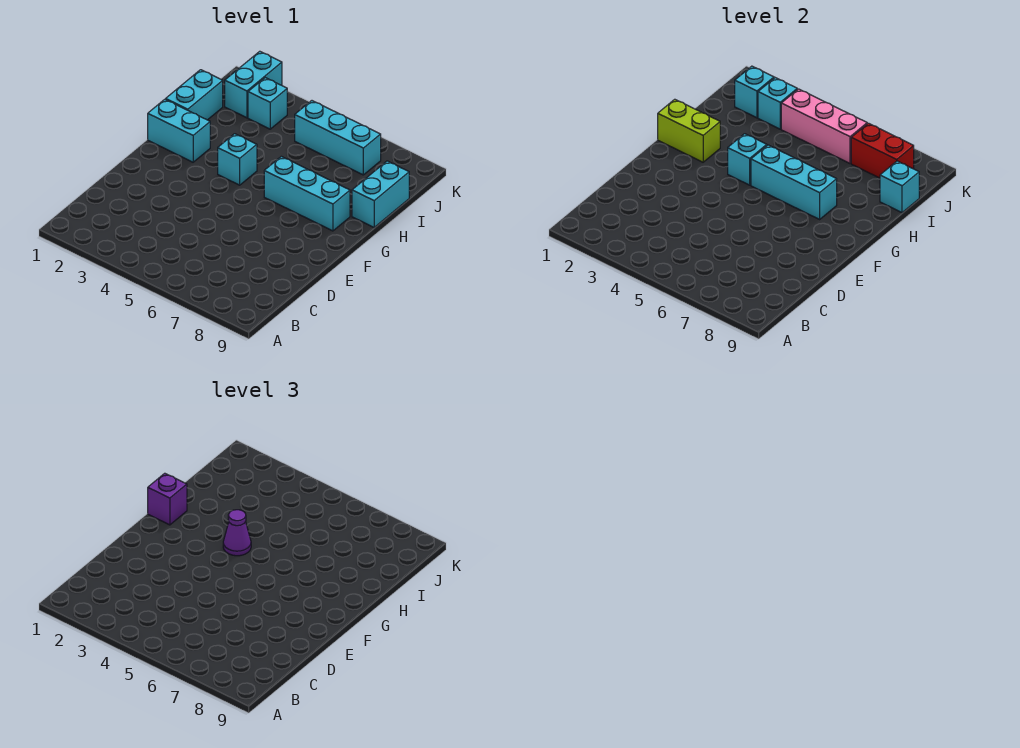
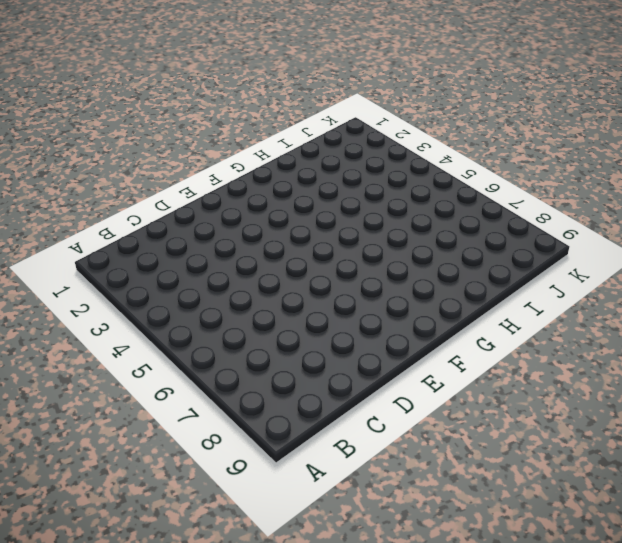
none -> cyan brick G1:G2 level 1
none -> cyan brick G4 level 1
none -> cyan brick G6:G8 level 1

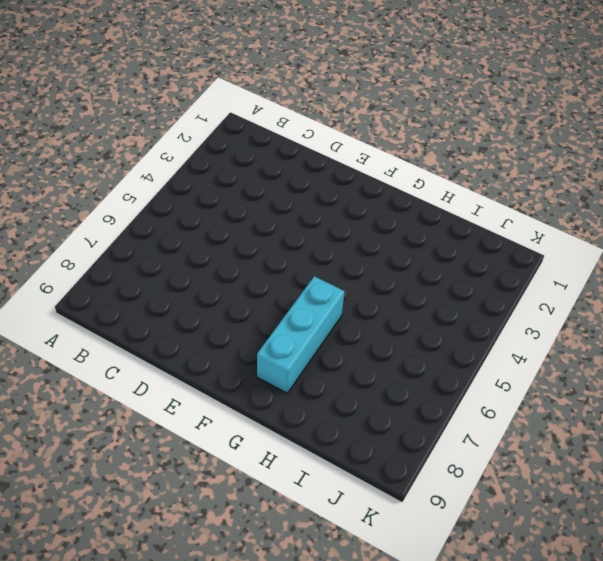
none -> cyan brick G1:G2 level 1
none -> cyan brick G4 level 1
none -> cyan brick H1:I1 level 1

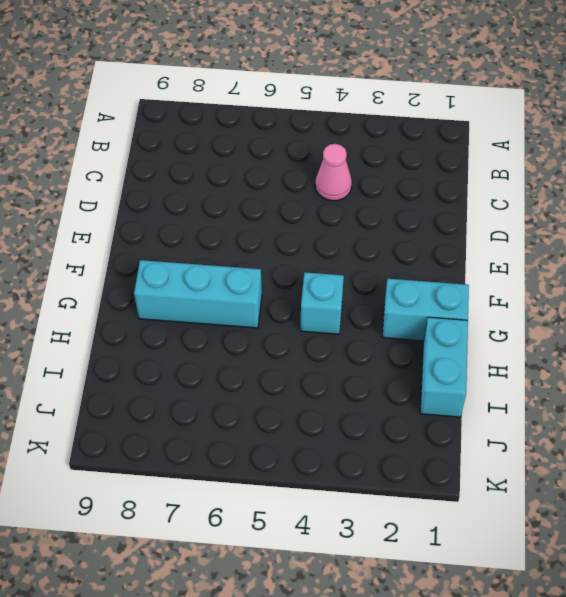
pink cone C4 level 1 -> none
none -> cyan brick H9:I9 level 1
none -> cyan brick J2:K2 level 1
none -> cyan brick J3 level 1

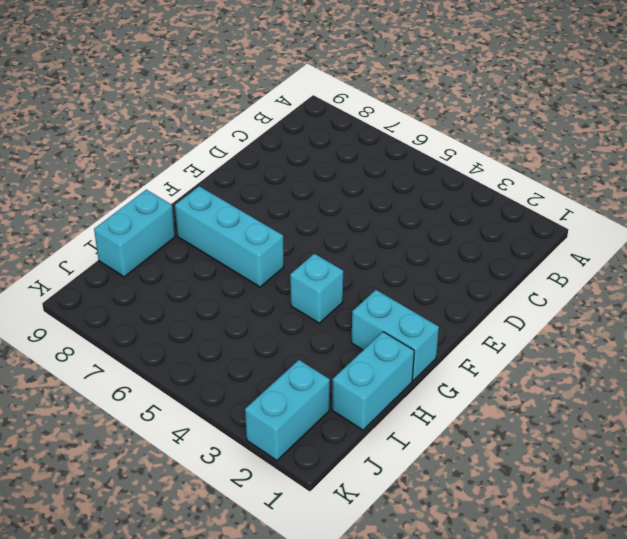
none -> cyan brick J3 level 1
none -> cyan brick J5:J7 level 1
none -> lime brick G1:G2 level 2

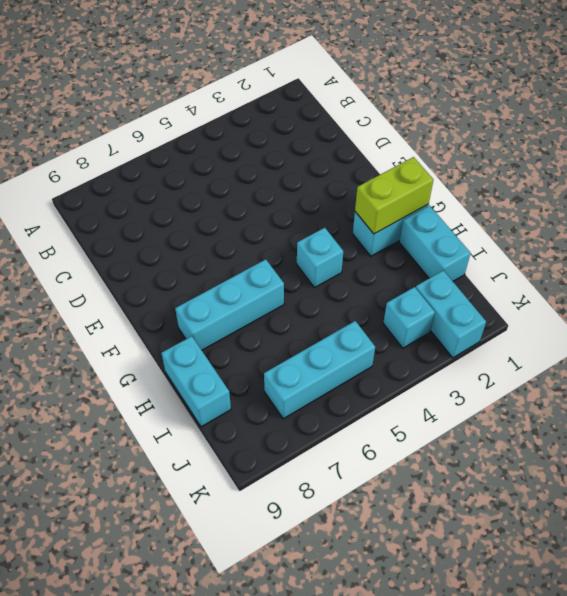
none -> cyan brick G4 level 2
none -> cyan brick G5:G7 level 2
none -> cyan brick I9 level 2

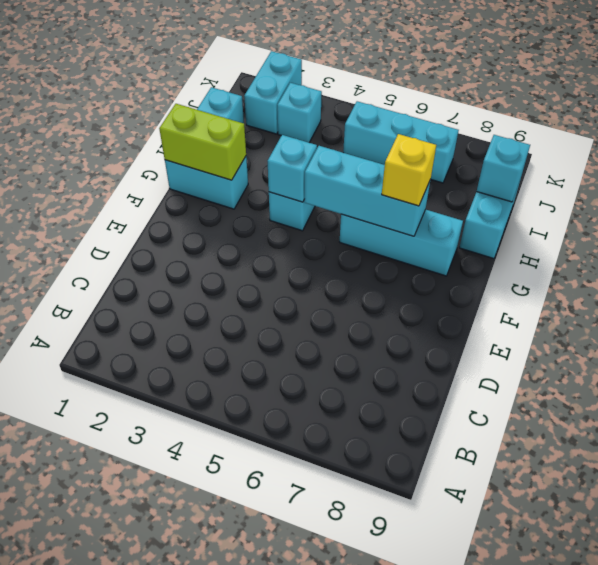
yellow brick G7 level 3 -> none
none -> cyan brick J2 level 2
none -> cyan brick J3 level 2
none -> pink brick J4:J6 level 2

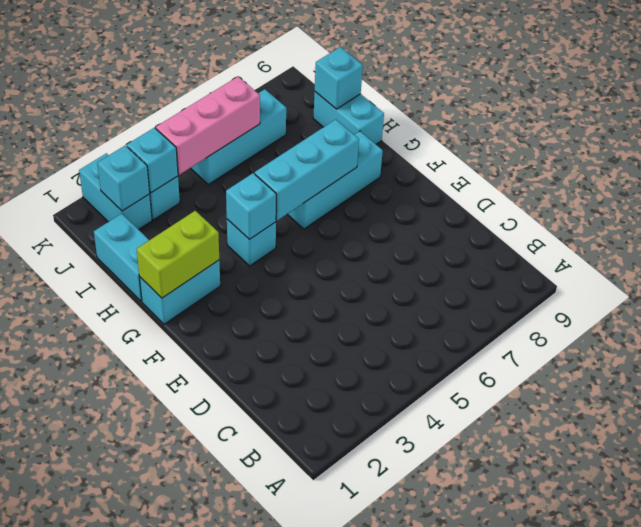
none -> red brick J7:J8 level 2
none -> purple brick G1 level 3
none -> purple cone G4 level 3

